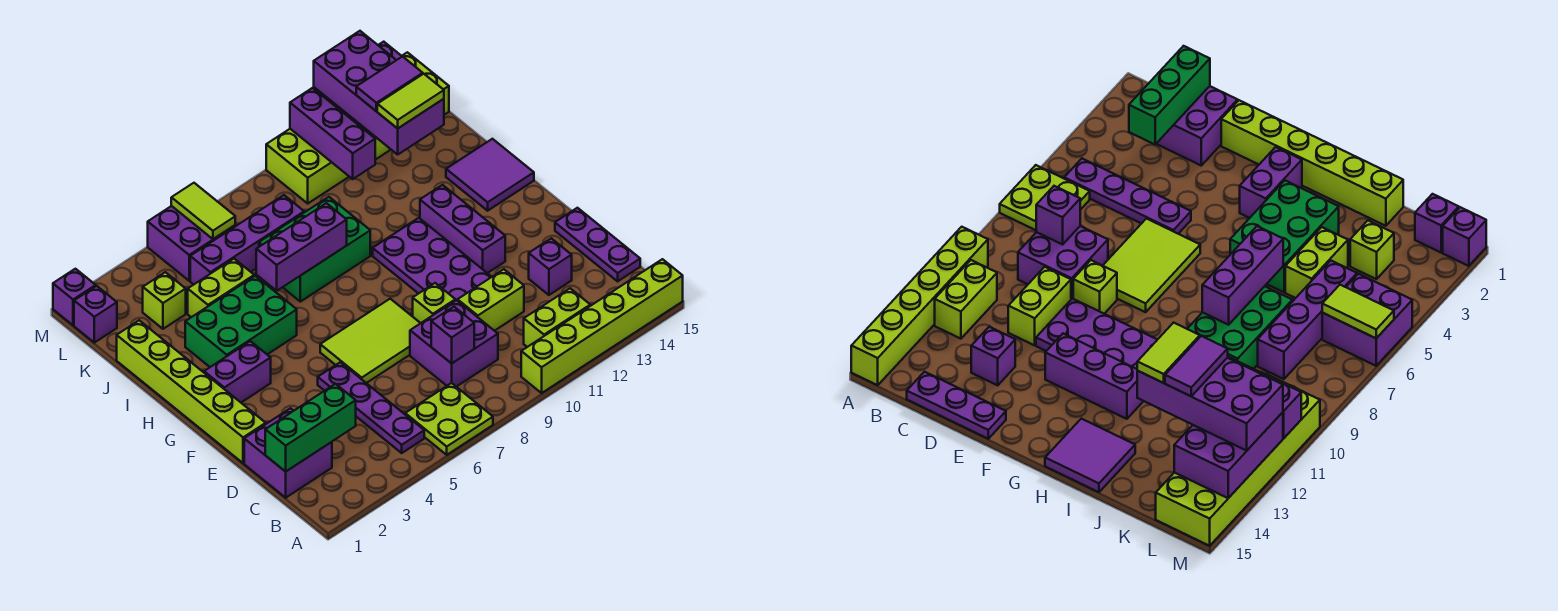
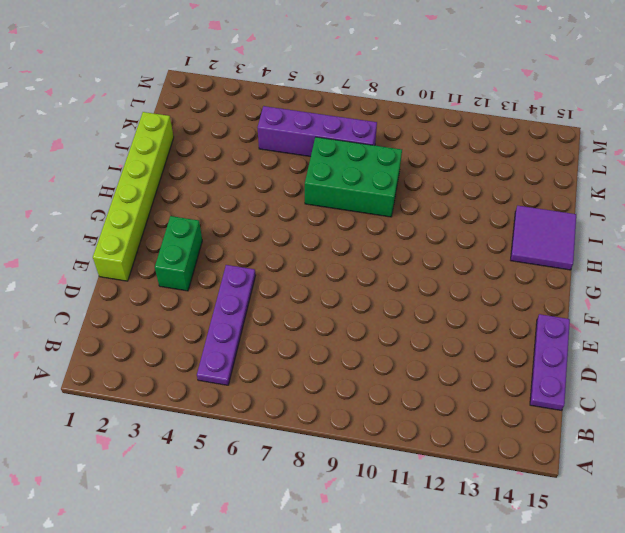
green brick E3:F3 level 1 -> none
none -> lime plate A6:B7 level 1
none -> lime brick A10:A15 level 1
none -> lime brick B11:B12 level 1
none -> purple brick C1:D2 level 1

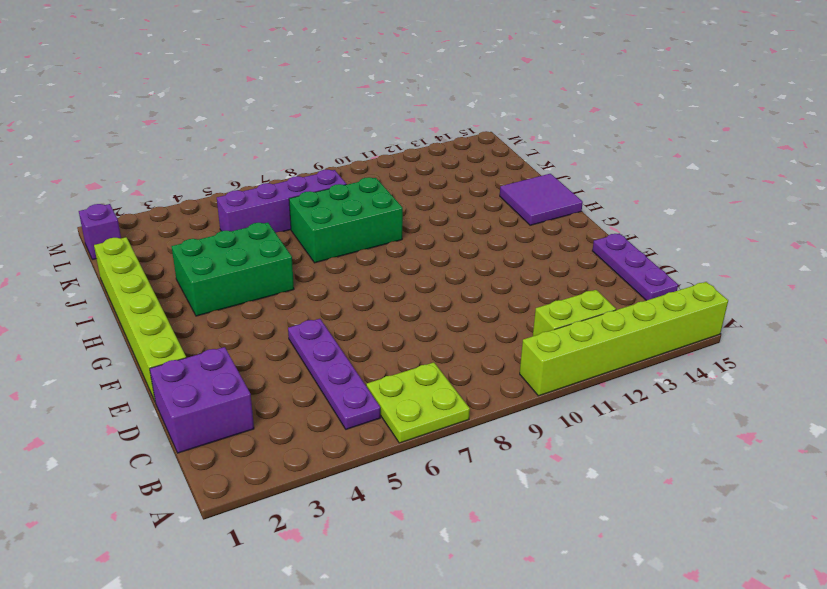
none -> purple brick C8:D9 level 1
none -> lime brick D10:D11 level 1
none -> purple brick D13 level 1
none -> lime tile E6:F8 level 1

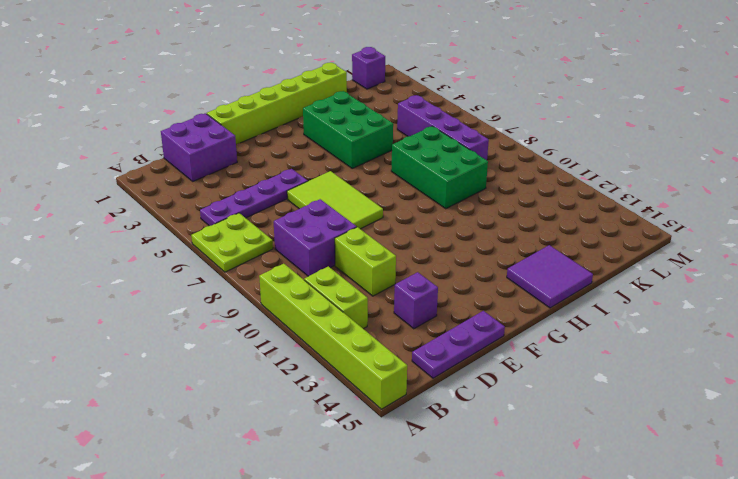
none -> lime brick E9 level 1
none -> purple plate E10:H11 level 1
none -> purple brick F12:H12 level 1
none -> purple brick G2:G3 level 1

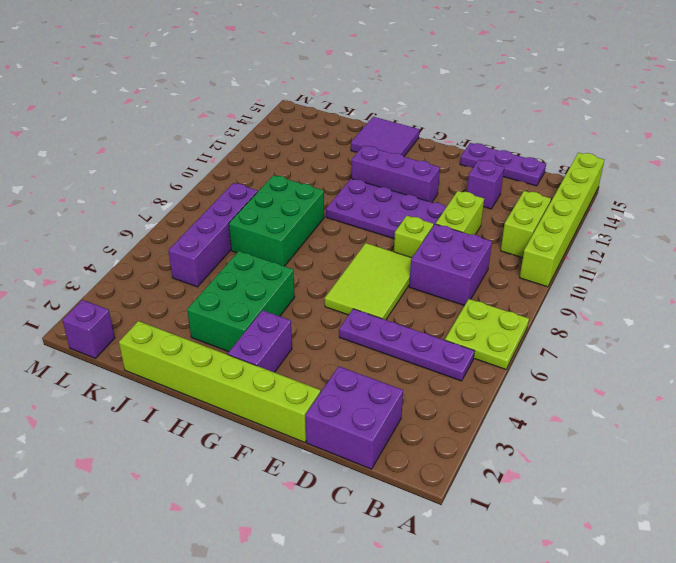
none -> lime brick J4:J5 level 1
none -> lime brick K3 level 1
none -> purple brick L5:M6 level 1
none -> lime brick L10:M15 level 1

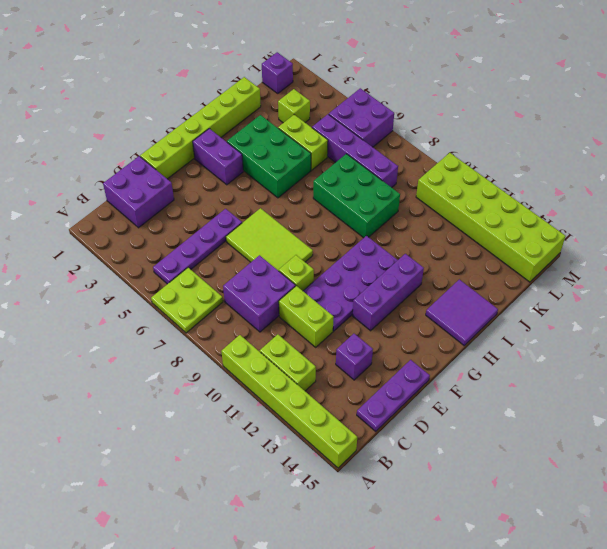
none -> purple brick M1 level 1
none -> green brick C1:C3 level 2
none -> purple brick C8 level 2
none -> purple brick I6:I8 level 2

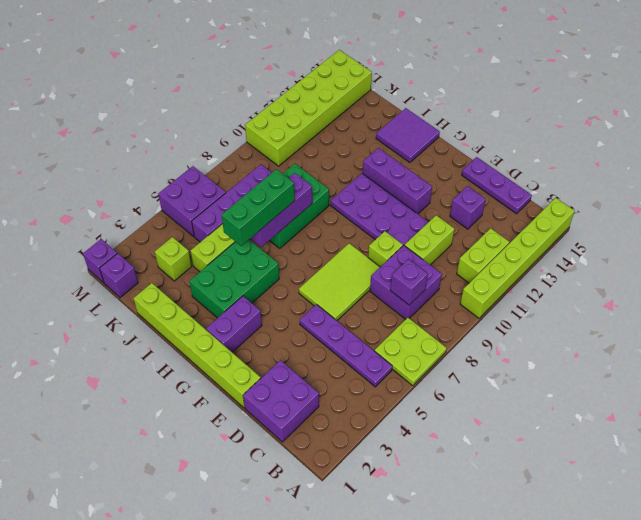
green brick I5:I7 level 3 -> green brick C1:C3 level 2
none -> purple brick K11:M11 level 2
none -> lime tile L6:M6 level 2
none -> purple brick L12:M14 level 2
none -> purple brick J12:M13 level 3

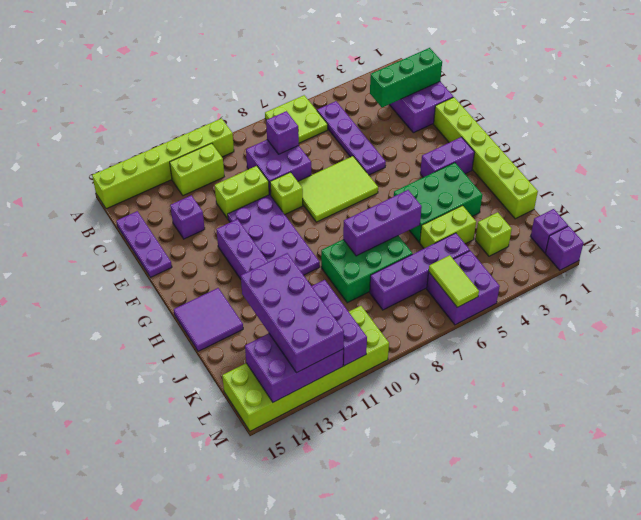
none -> lime tile J12:J13 level 4
none -> purple tile K12:K13 level 4

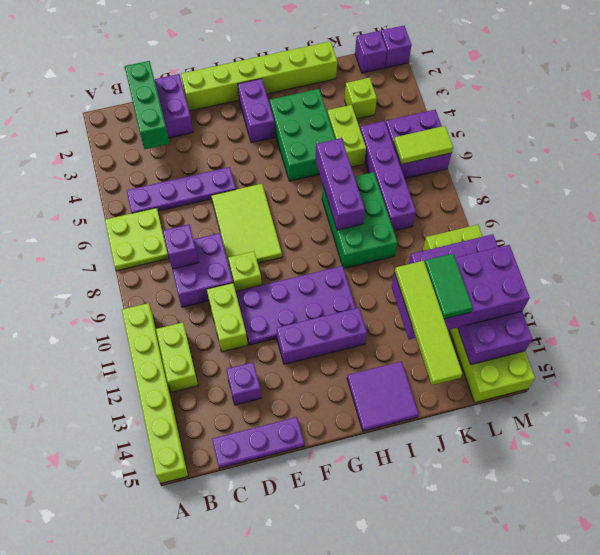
lime tile J12:J15 level 4 -> lime tile J12:J13 level 4
green tile K12:K13 level 4 -> purple tile K12:K13 level 4

